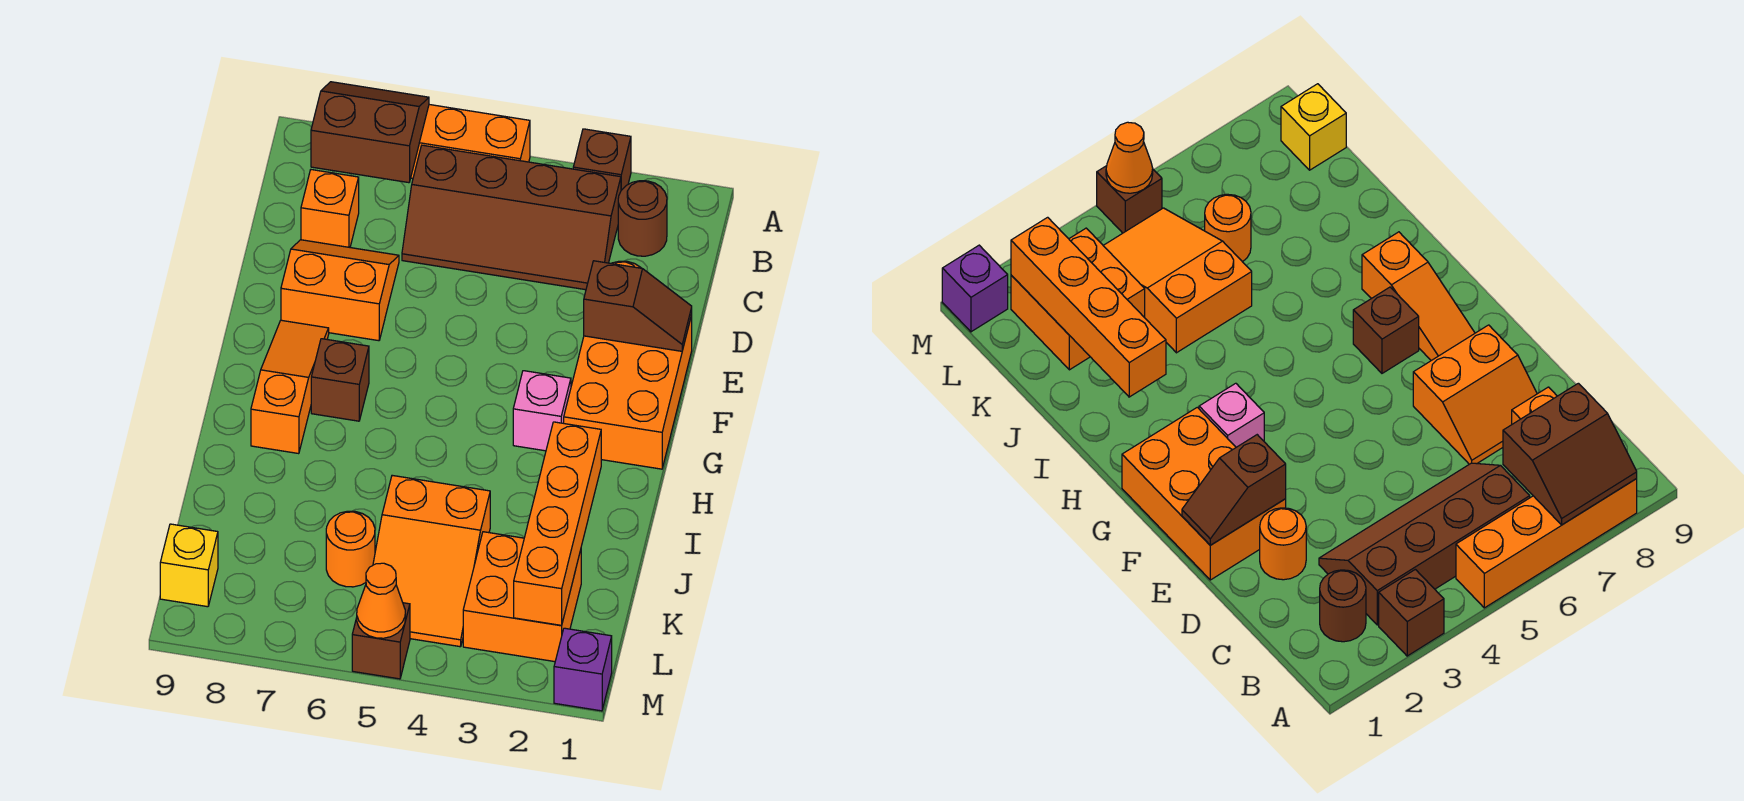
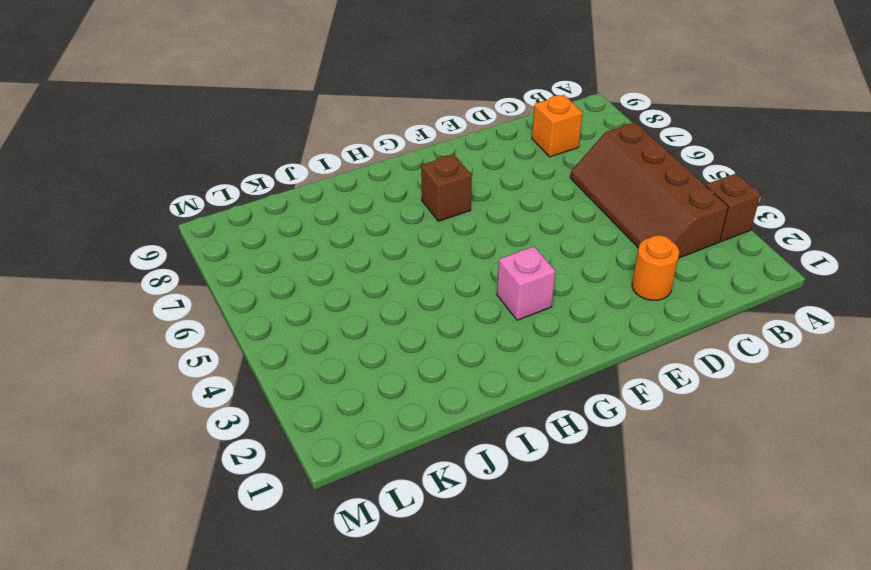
none -> orange brick A5:A8 level 1
none -> brown round brick B2 level 1
none -> orange slope D7:E8 level 1 top E

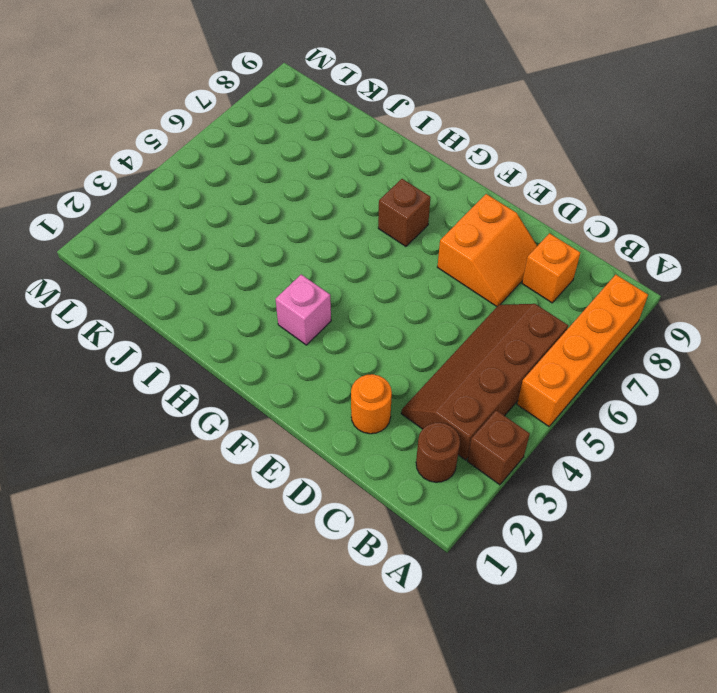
none -> orange brick E1:G2 level 1
none -> orange slope F8:H8 level 1 top H
none -> orange slope J4:L5 level 1 top J

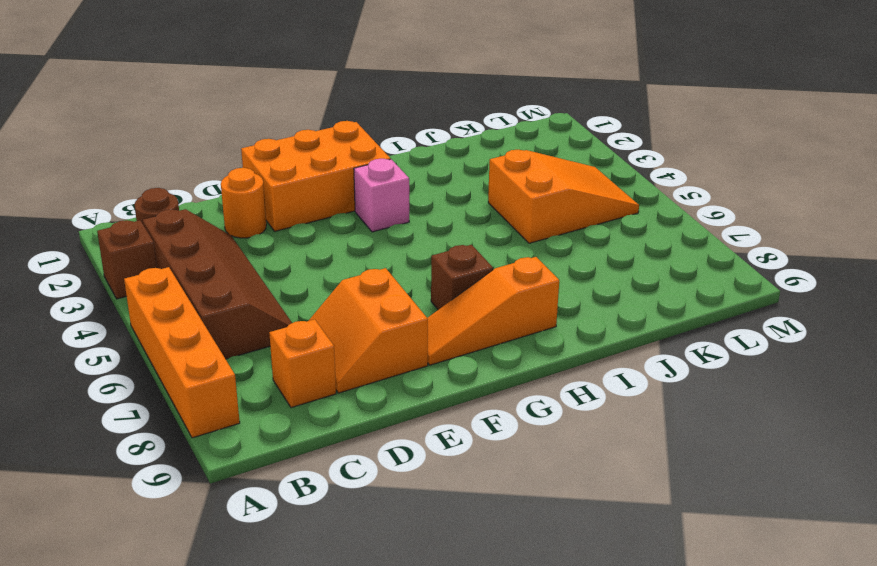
none -> orange brick K2:L3 level 1
none -> orange round brick K6 level 1
none -> yellow brick L9 level 1

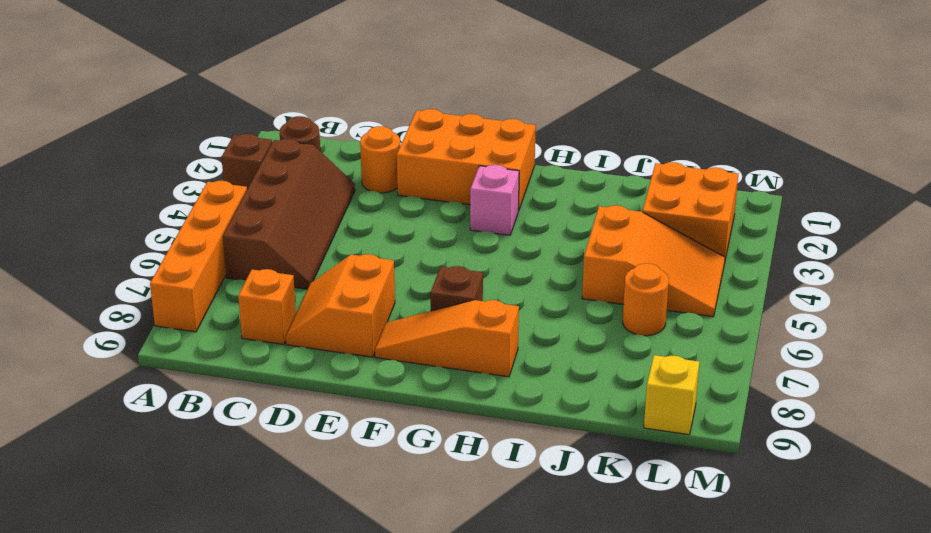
none -> purple brick M1 level 1
none -> brown brick M5 level 1
none -> brown slope A7:B8 level 2 top B

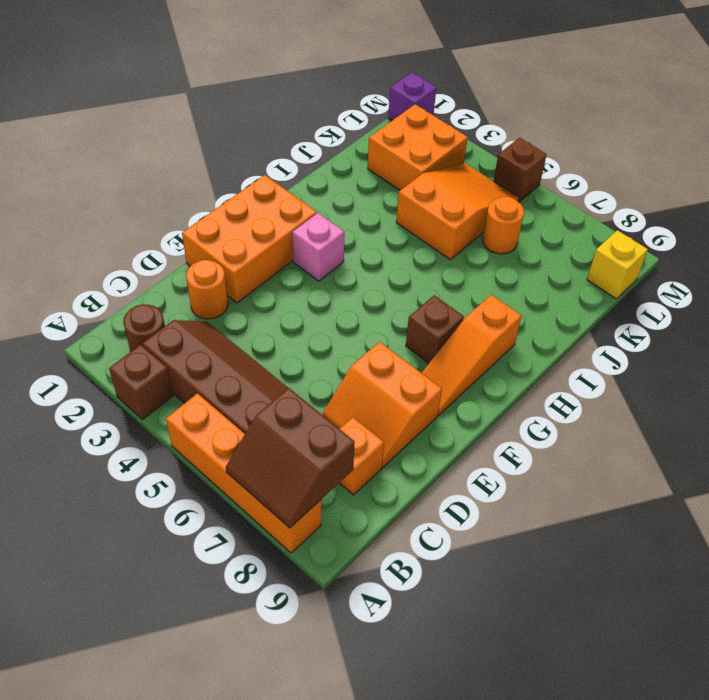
none -> brown slope E1:E2 level 2 top 2
none -> orange brick I2:L2 level 2
none -> orange cone M5 level 2

